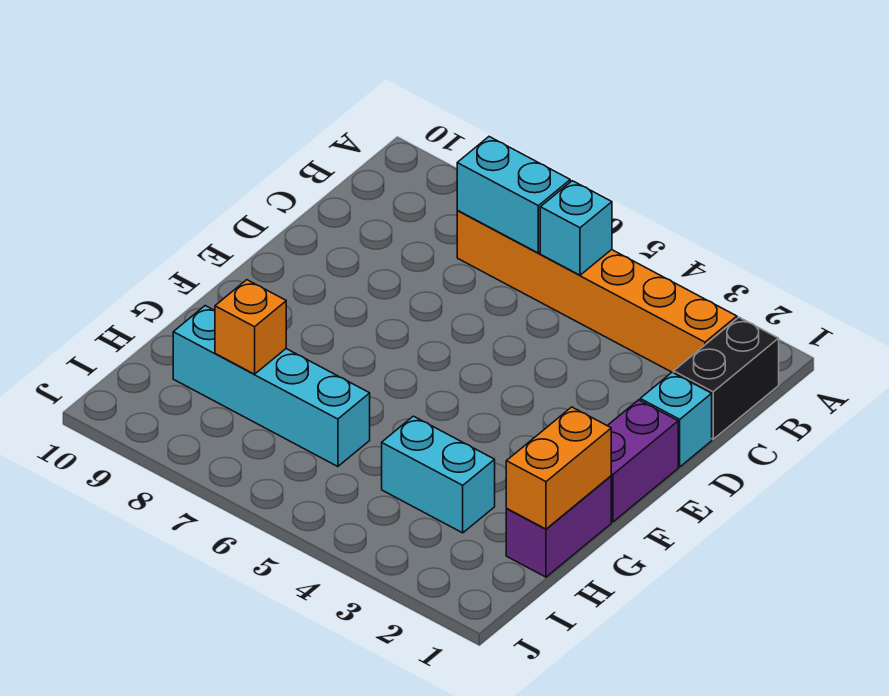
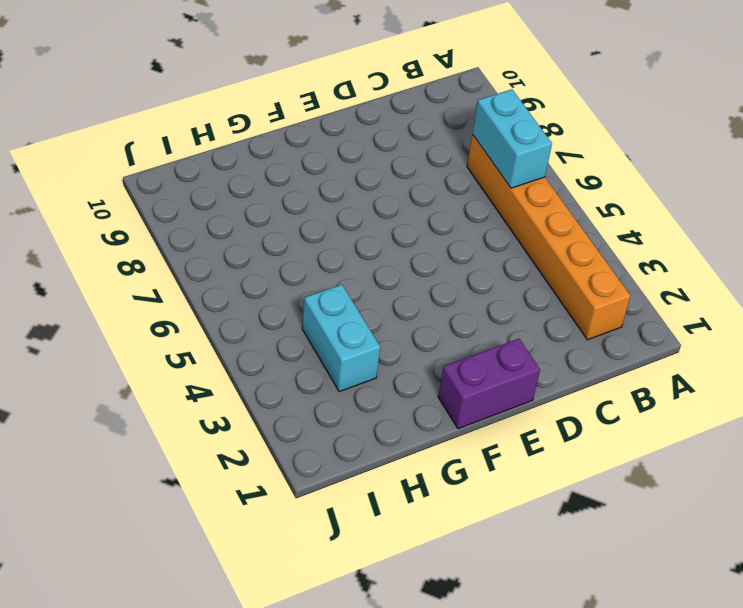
none -> black brick B1:C1 level 1
none -> cyan brick D1 level 1

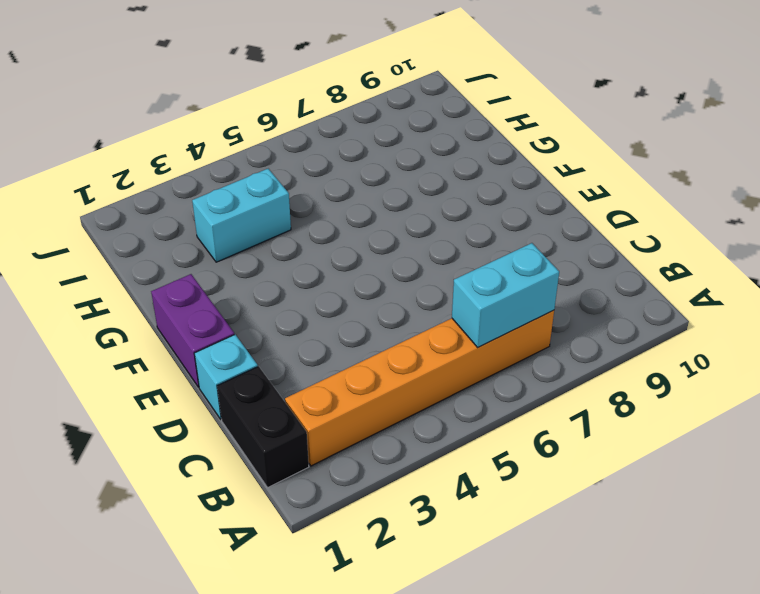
none -> purple brick G1:H1 level 1
none -> cyan brick H6:H9 level 1

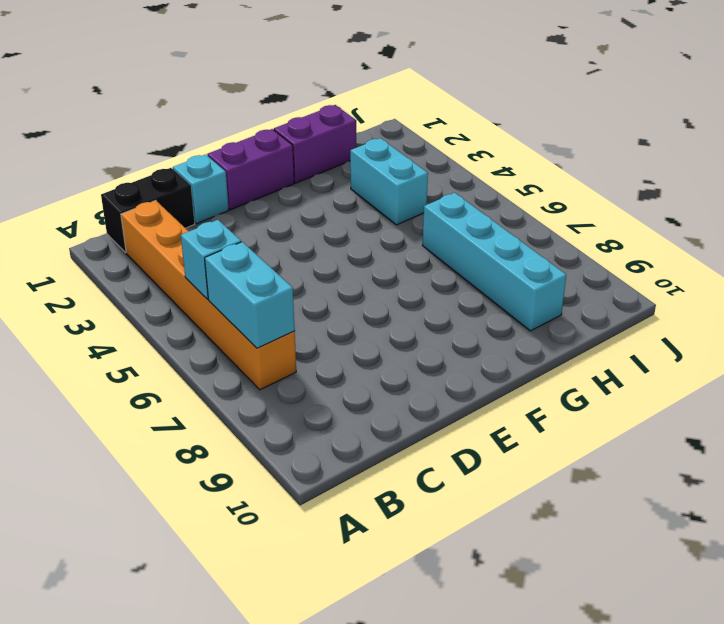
none -> orange brick G1:H1 level 2
none -> orange brick H8 level 2

